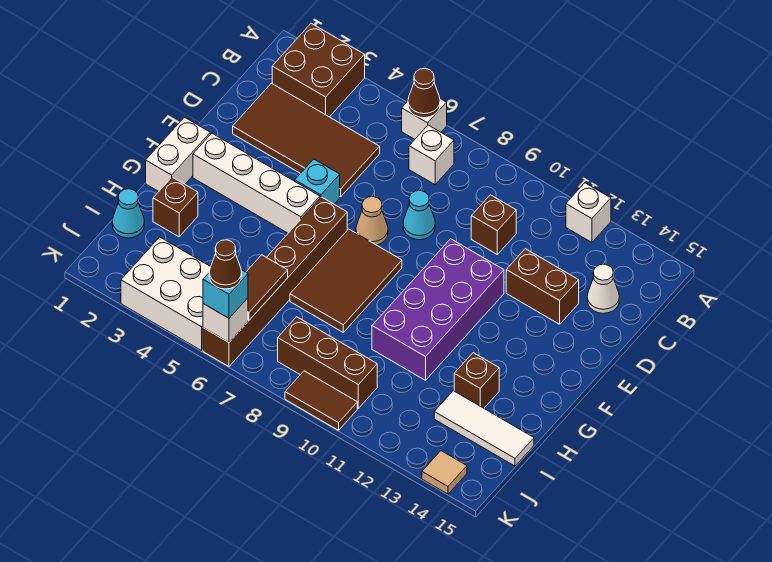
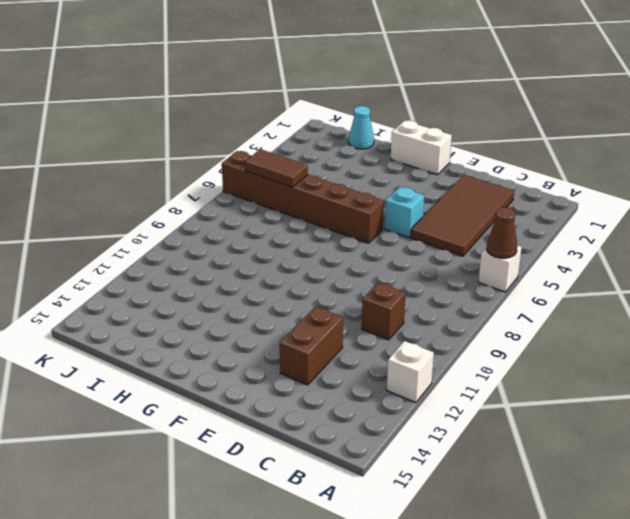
none -> brown brick A2:B3 level 1
none -> white brick B7 level 1
none -> white cone C14 level 1

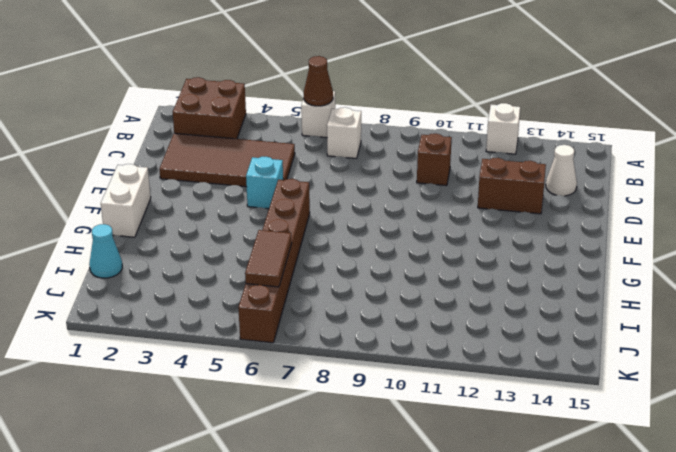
none -> cyan cone D8 level 1
none -> tan cone E7 level 1
none -> purple brick E10:H11 level 1

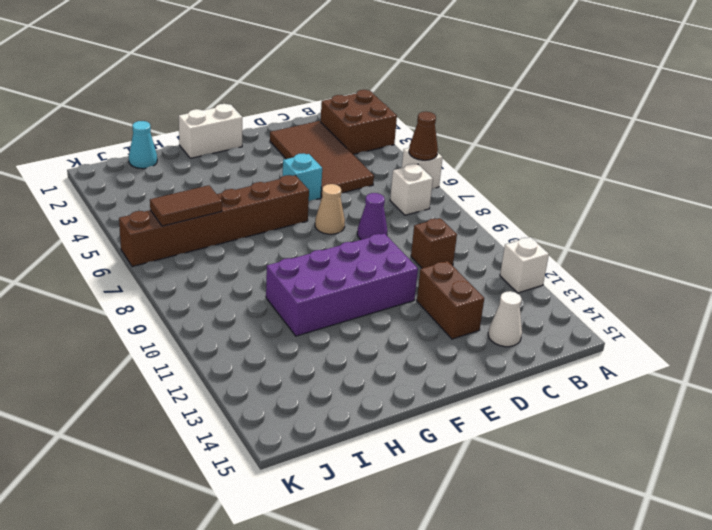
purple cone D8 level 1 -> cyan cone D8 level 1
none -> white brick F2:F5 level 1
none -> brown tile F7:H8 level 1
none -> brown brick H2 level 1

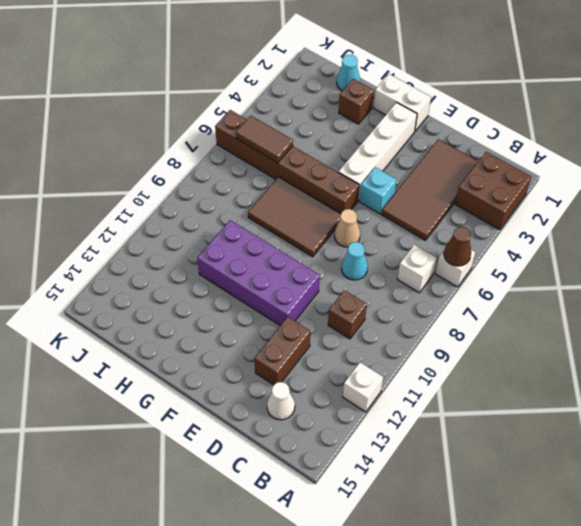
none -> brown brick H13 level 1
none -> white tile I13:I15 level 1
none -> white brick J3:K5 level 1

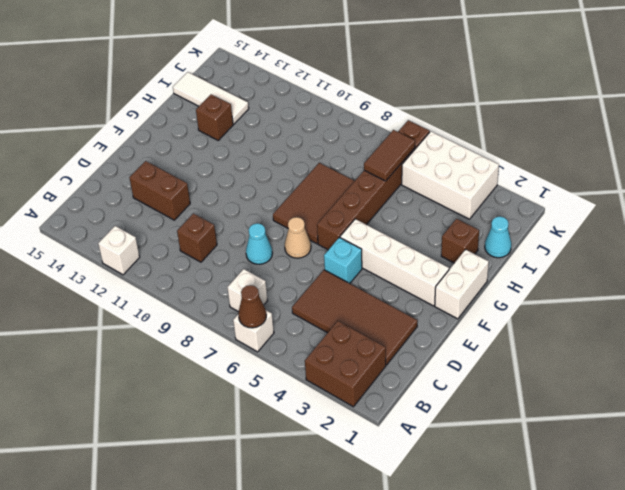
none -> white cone C14 level 1
none -> purple brick E10:H11 level 1
none -> brown brick J8:J10 level 1

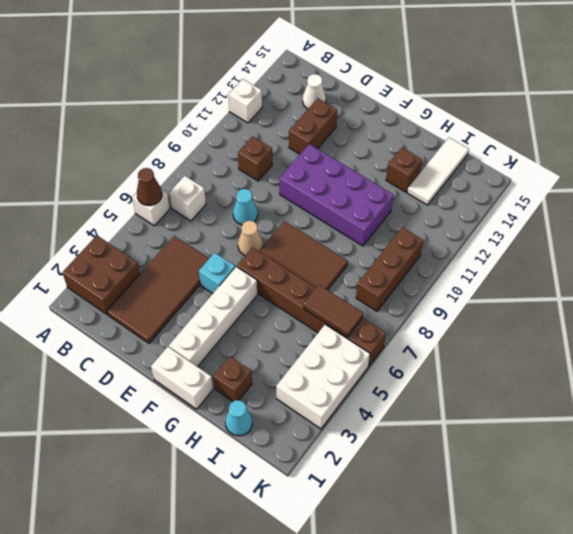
none -> brown tile K9:K10 level 1
none -> tan tile K14 level 1
none -> white brick K6 level 2

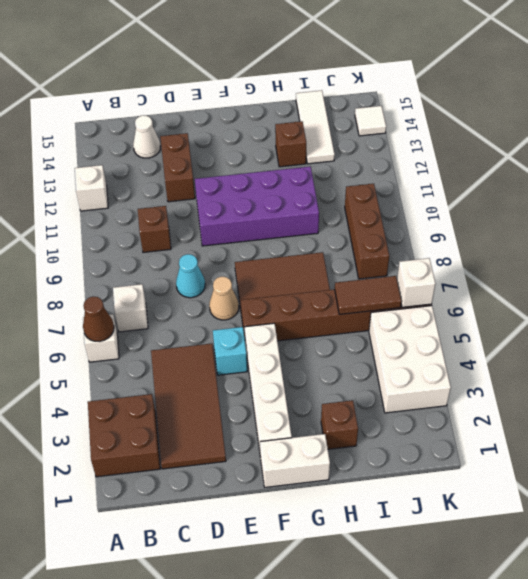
white tile K14 level 1 -> tan tile K14 level 1
none -> cyan cone I1 level 1
none -> brown tile K9:K10 level 1
none -> cyan brick K6 level 3

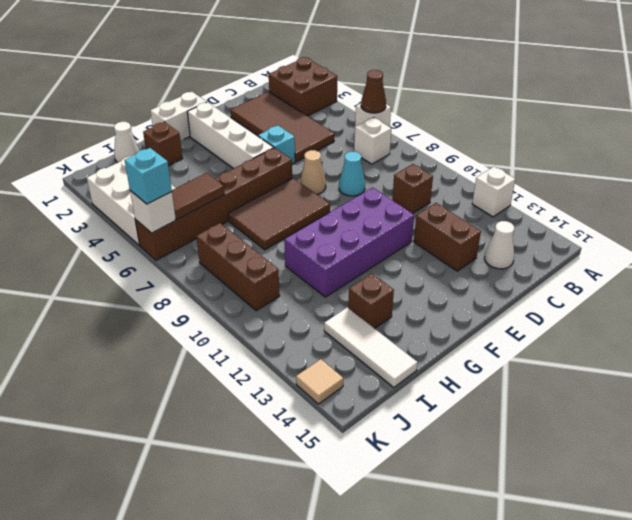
white cone I1 level 1 -> cyan cone I1 level 1
none -> brown tile K9:K10 level 1
none -> brown cone K6 level 4

